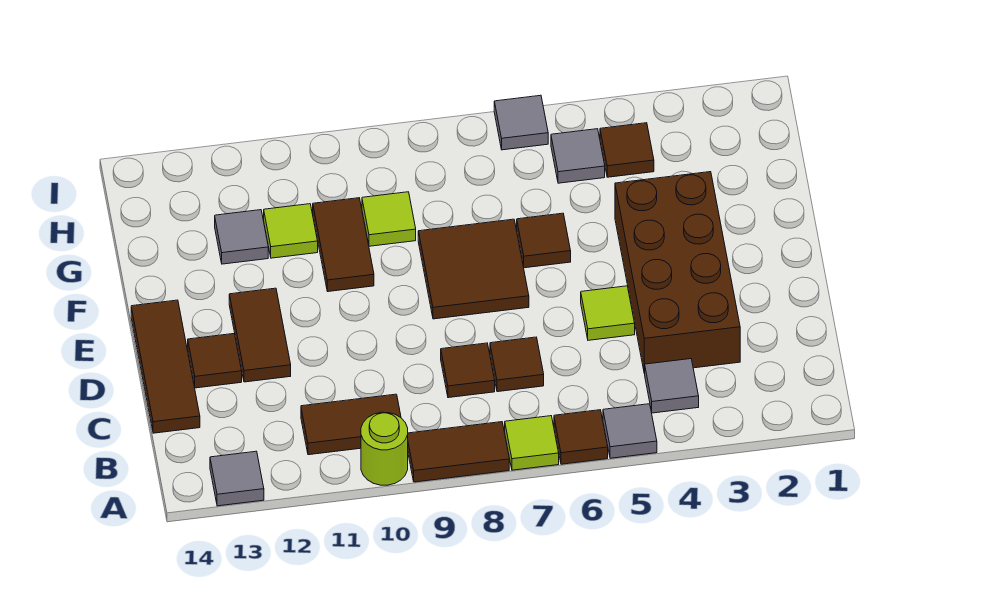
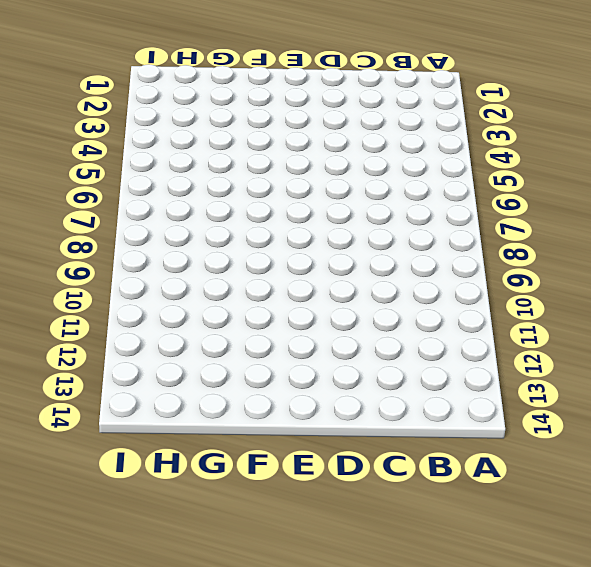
none -> grey tile A5 level 1
none -> brown tile A6 level 1
none -> lime tile A7 level 1

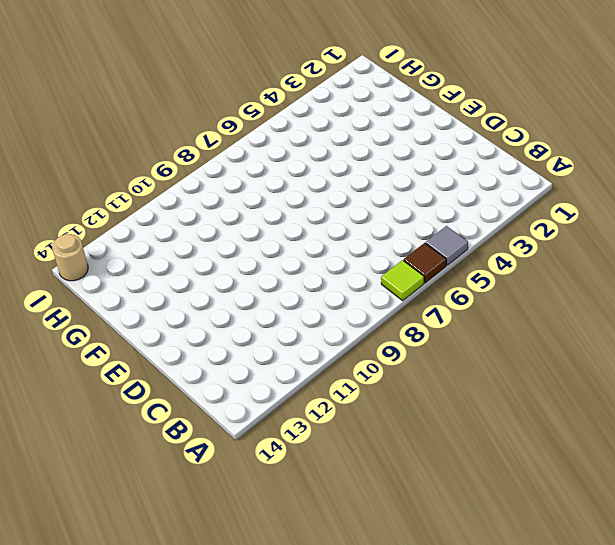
tan round brick I14 level 1 -> none
none -> brown tile A8:A9 level 1
none -> lime round brick A10 level 1
none -> grey tile A13 level 1

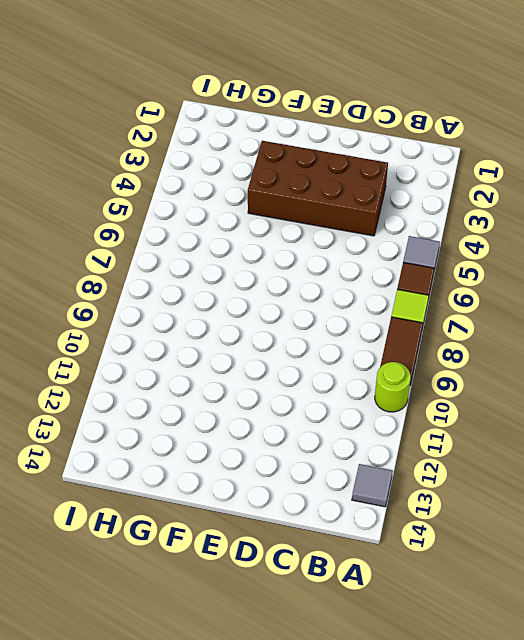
none -> grey tile B4 level 1
none -> brown tile B10:B11 level 1
none -> brown tile C7 level 1

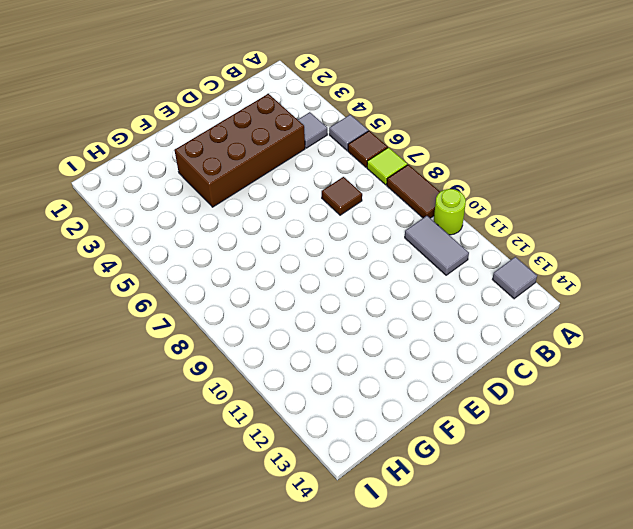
grey tile B10:B11 level 1 -> brown tile B10:B11 level 1
none -> brown tile C8 level 1
none -> brown tile C14:E14 level 1
none -> lime tile D5 level 1

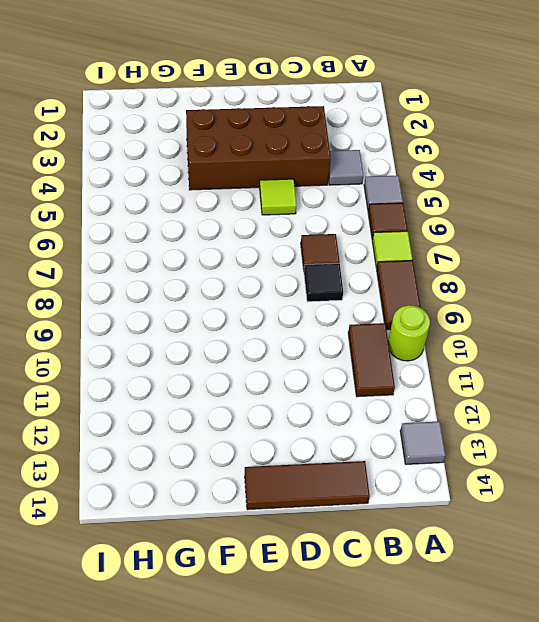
black tile C8 level 1 -> brown tile C8 level 1
none -> brown tile D12:E12 level 1
none -> brown tile D13 level 1
none -> brown tile E7:F8 level 1

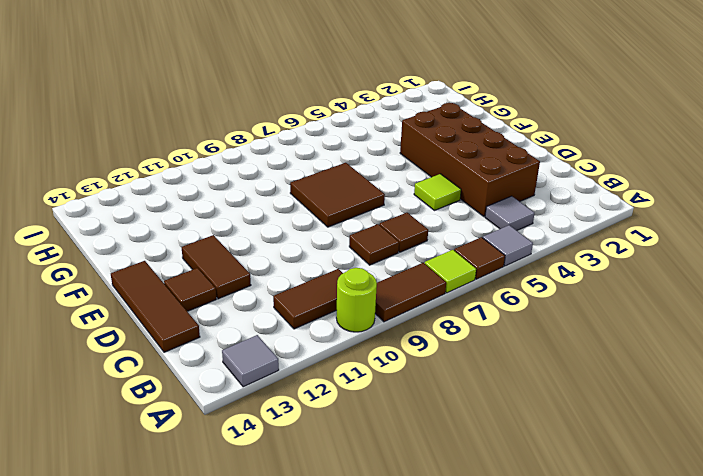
none -> brown tile F6 level 1
none -> brown tile F10:G10 level 1
none -> lime tile G9 level 1

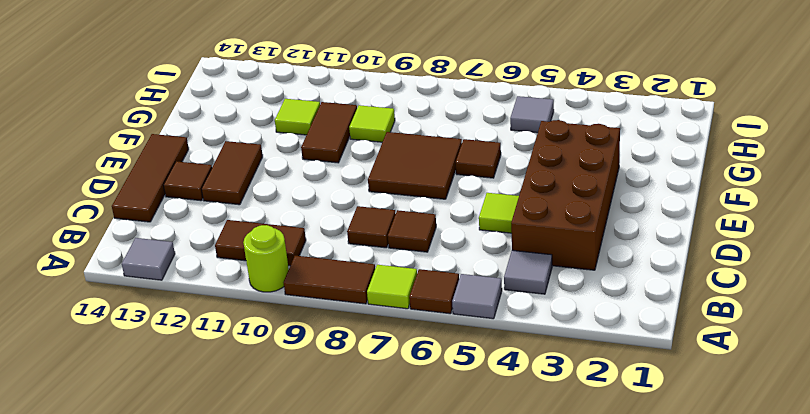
none -> grey tile G12 level 1
none -> brown tile H4 level 1
none -> grey tile I6 level 1

